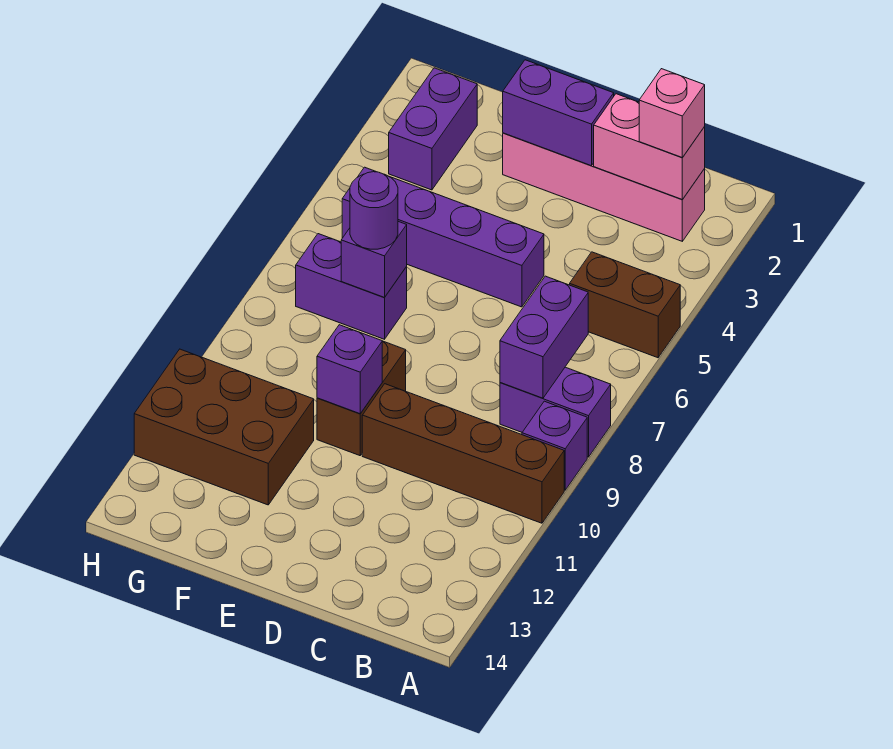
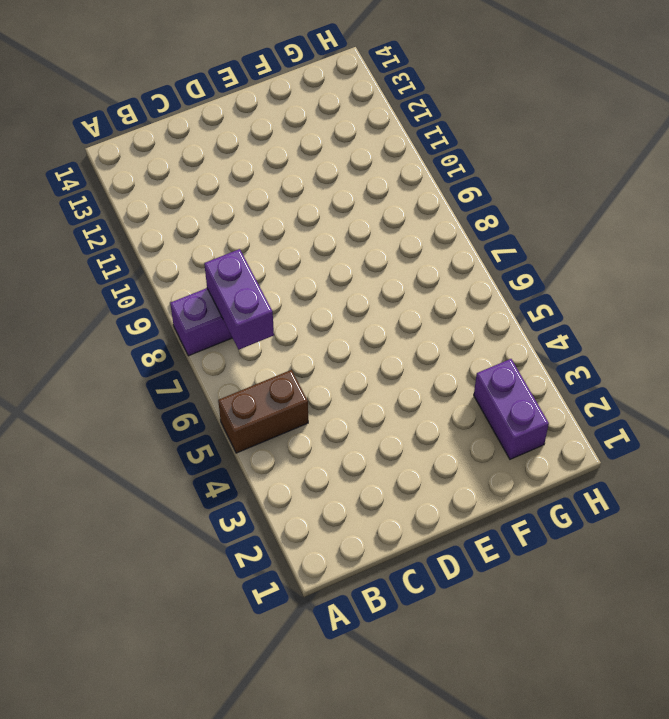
none -> purple brick A9 level 1
none -> brown brick A10:D10 level 1
none -> pink brick B2:E2 level 1

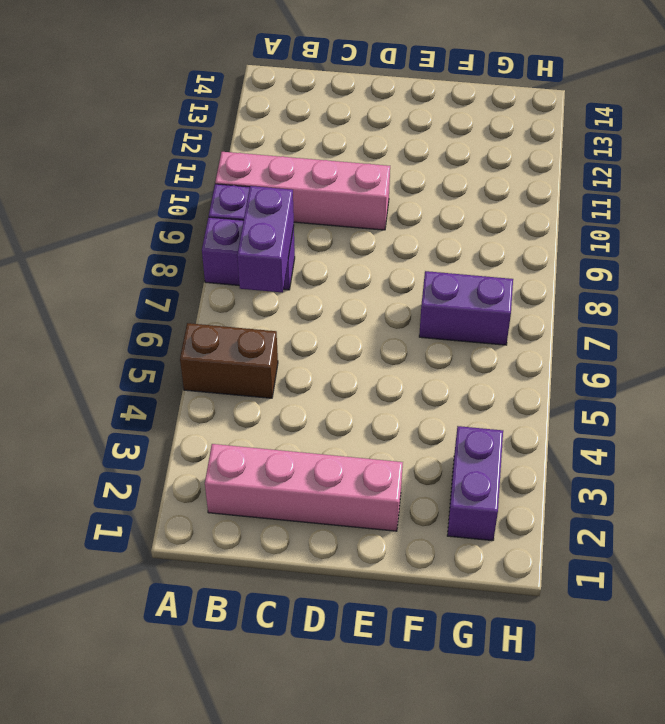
pink brick A10:D10 level 1 -> brown brick A10:D10 level 1
none -> purple brick D5:G5 level 1
none -> brown brick E9:E10 level 1
none -> brown brick F11:H12 level 1

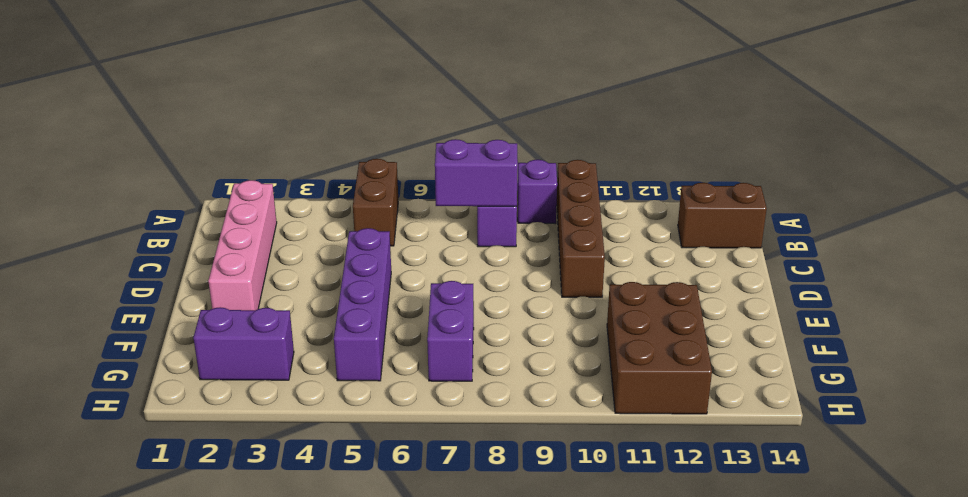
brown brick B13:B14 level 1 -> brown brick E9:E10 level 1
none -> pink brick B2:C2 level 2
none -> purple brick D2:E2 level 2
none -> purple brick E10 level 2

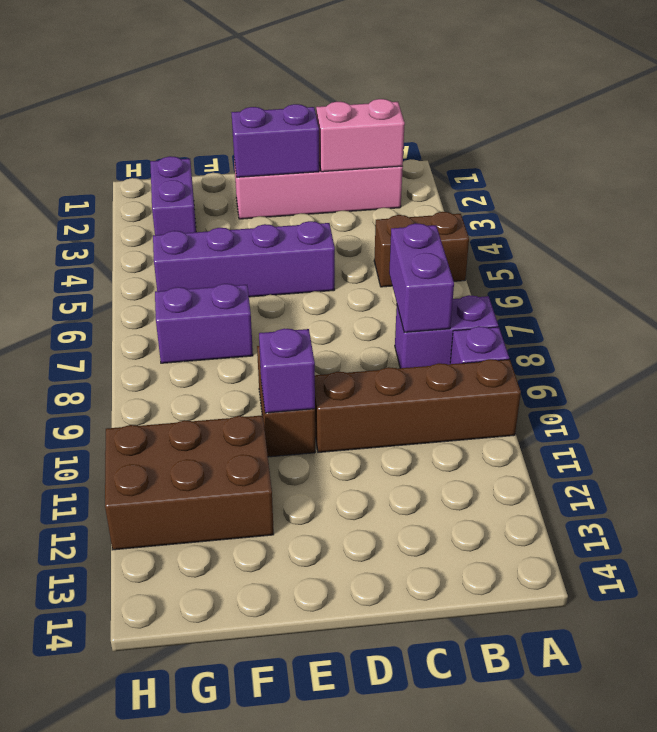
none -> purple brick F7 level 2
none -> pink brick B2 level 3
none -> purple round brick F7 level 3

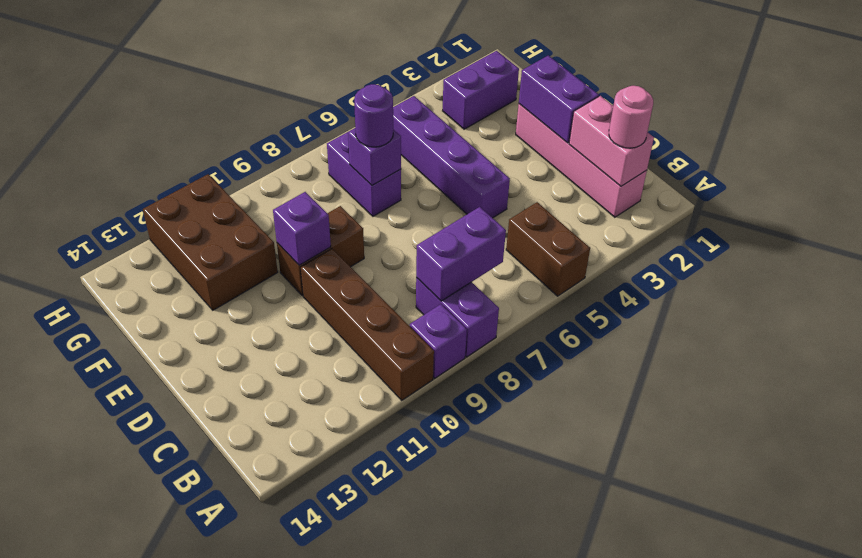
pink round brick B2 level 3 -> pink brick B2 level 3

